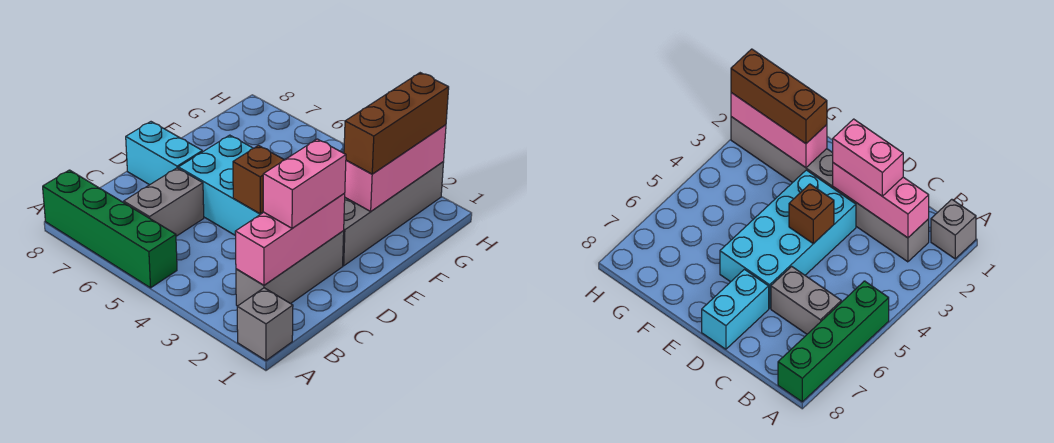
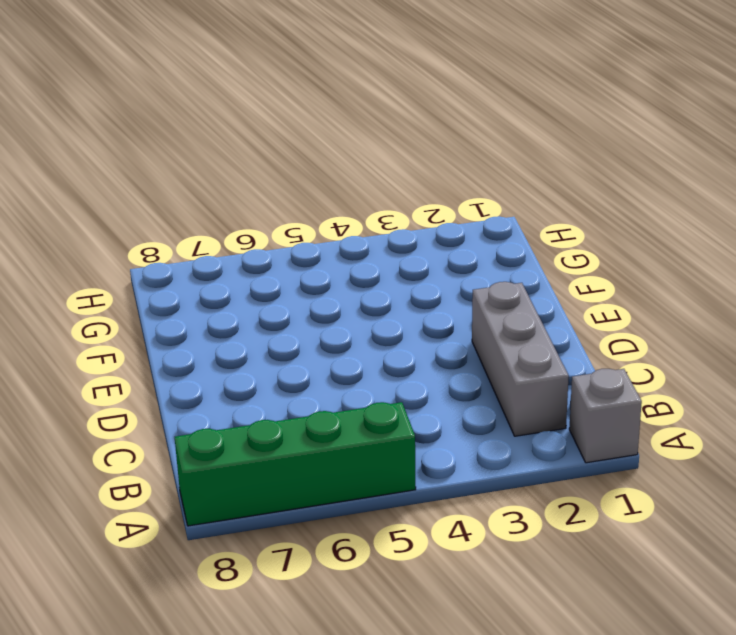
none -> grey brick B6:C6 level 1
none -> cyan brick D3:E6 level 1
none -> cyan brick D7:D8 level 1

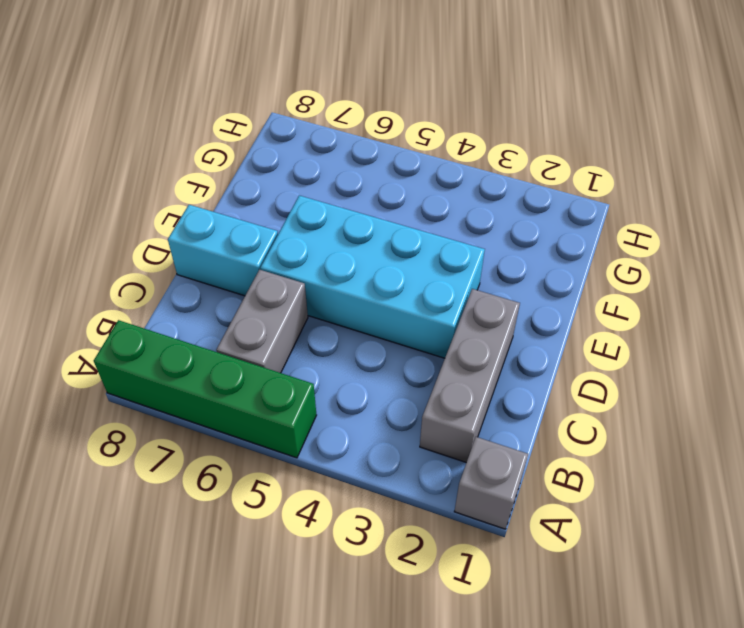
none -> grey brick E2:H2 level 1
none -> pink brick B2:D2 level 2
none -> brown brick D4 level 2

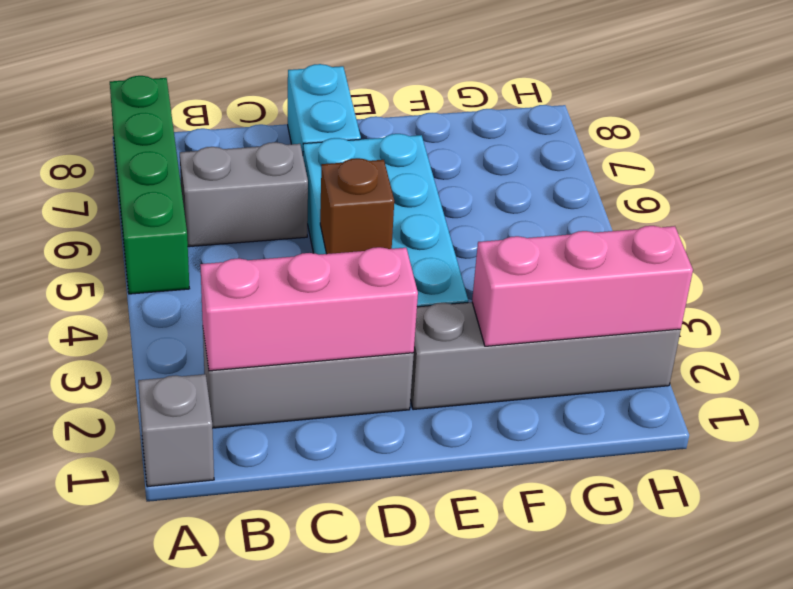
none -> pink brick C2:D2 level 3
none -> brown brick F2:H2 level 3

